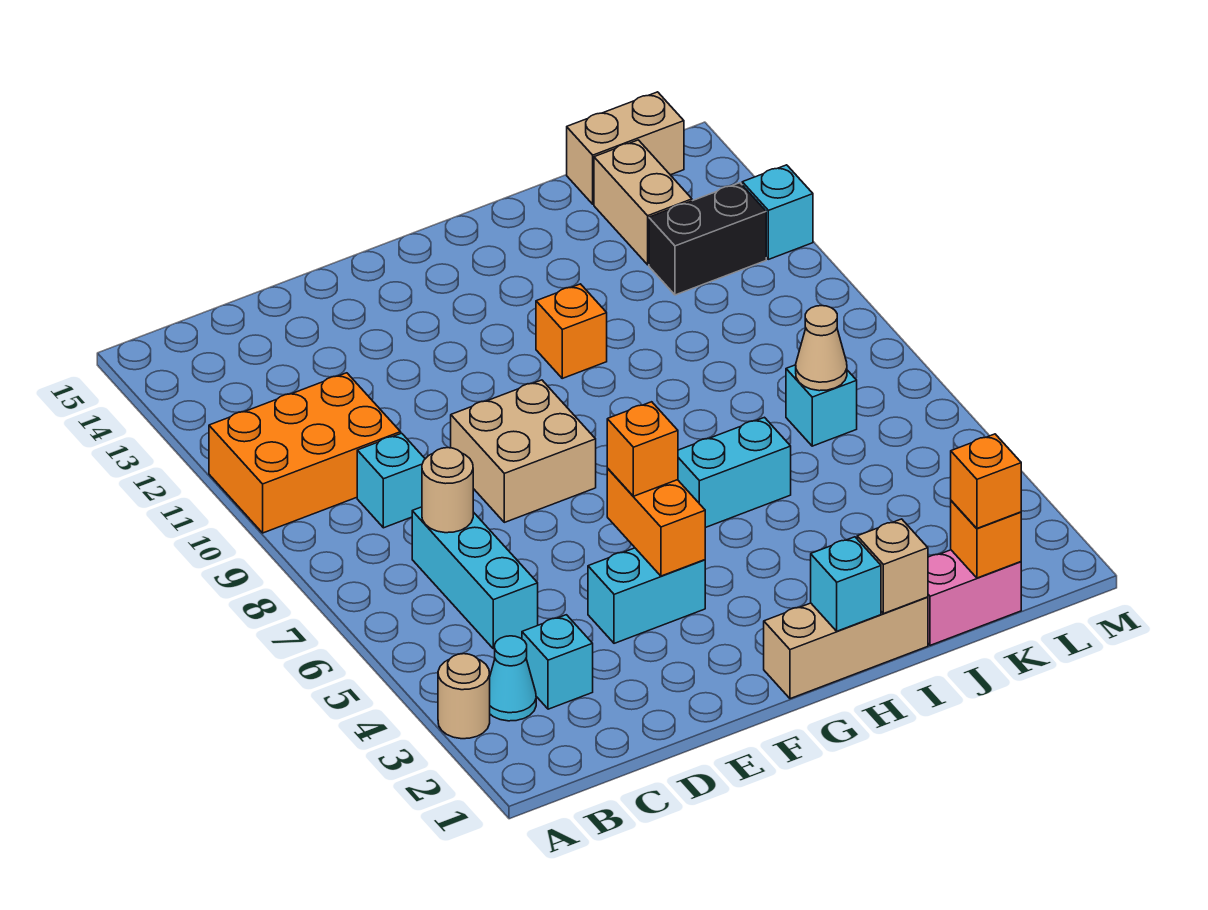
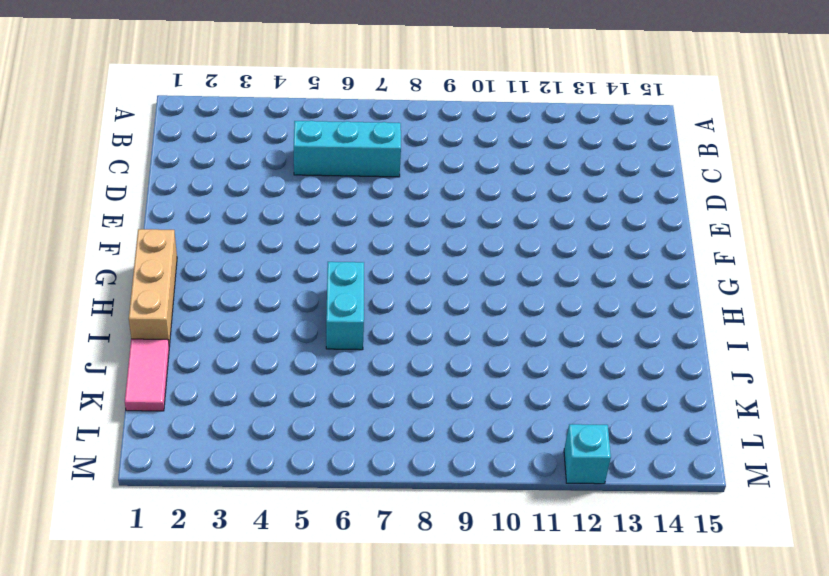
pink tile J1:K1 level 1 -> pink brick J1:K1 level 1
none -> tan round brick A3 level 1
none -> orange brick A10:C11 level 1
none -> cyan cone B3 level 1

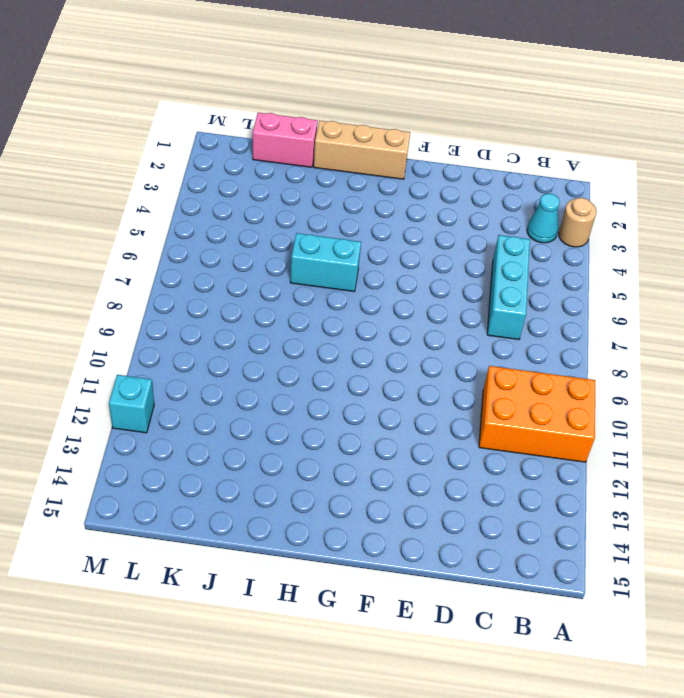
none -> cyan brick C3 level 1
none -> cyan brick C9 level 1
none -> cyan brick E4:F4 level 1

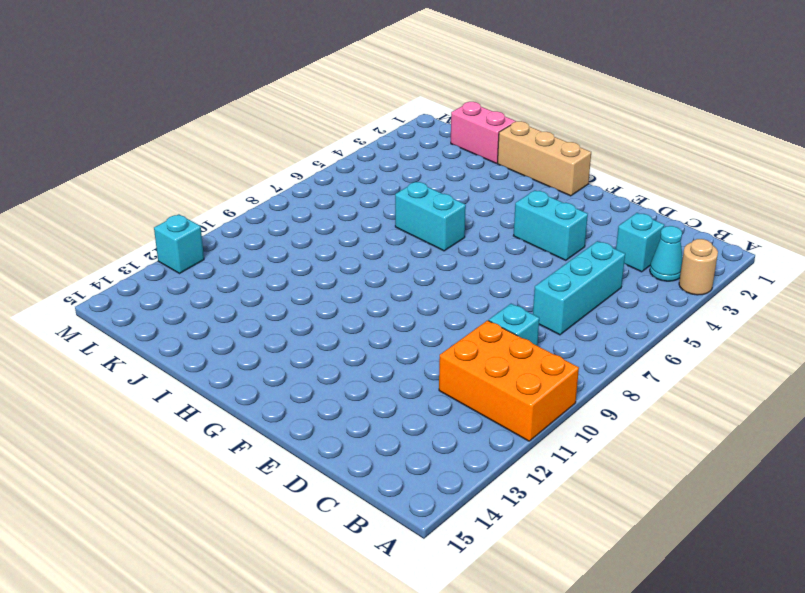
none -> tan brick E8:F9 level 1
none -> orange brick H11 level 1
none -> cyan brick K7 level 1

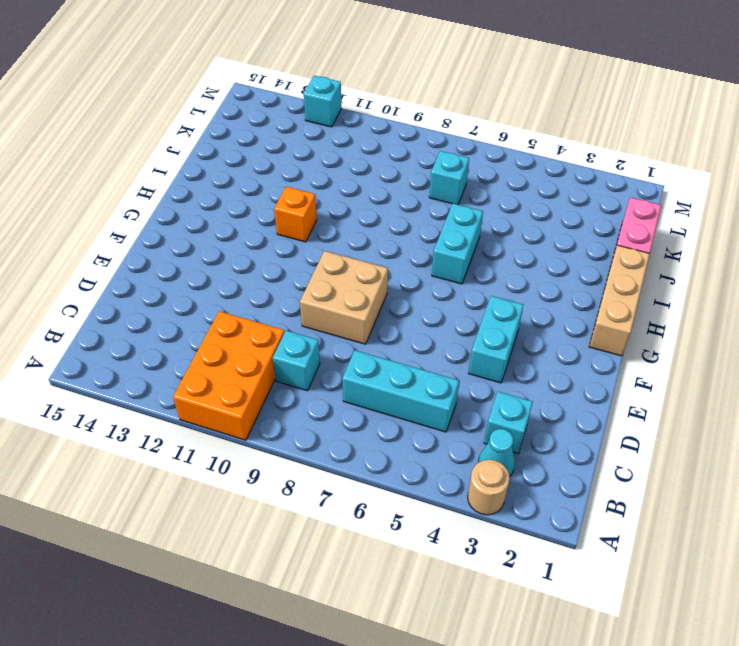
none -> black brick K12:L12 level 1
none -> tan brick K13:K14 level 1
none -> tan brick K15:L15 level 1

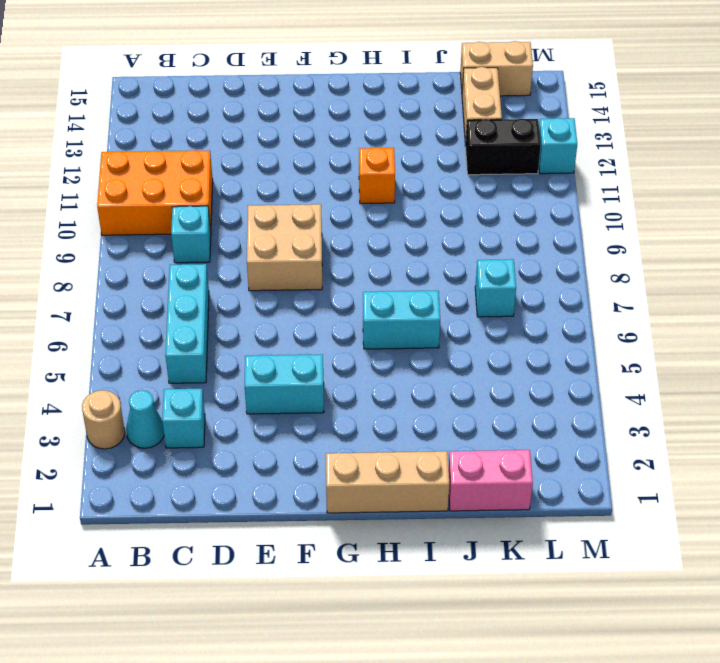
none -> tan round brick C7 level 2
none -> orange brick F4:F5 level 2
none -> cyan brick H1 level 2

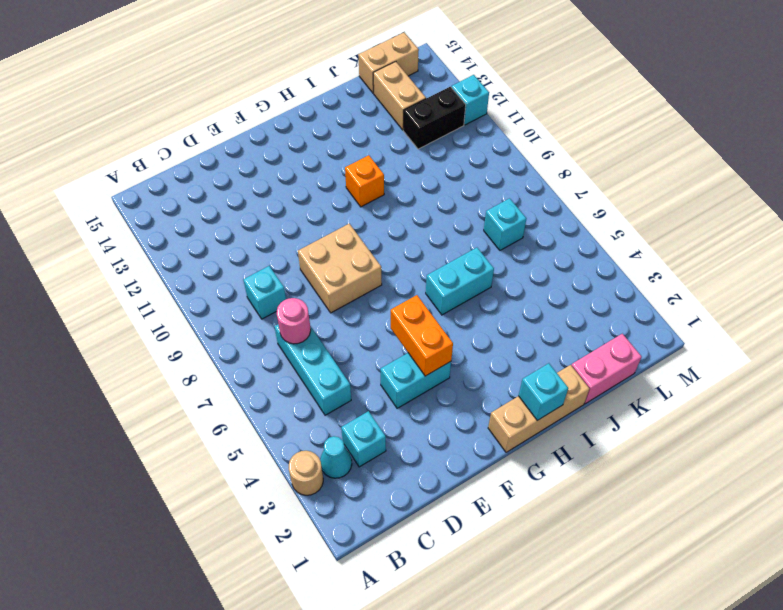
pink round brick C7 level 2 -> tan round brick C7 level 2
none -> orange brick A10:C11 level 1
none -> tan brick I1 level 2
none -> orange brick K1 level 2

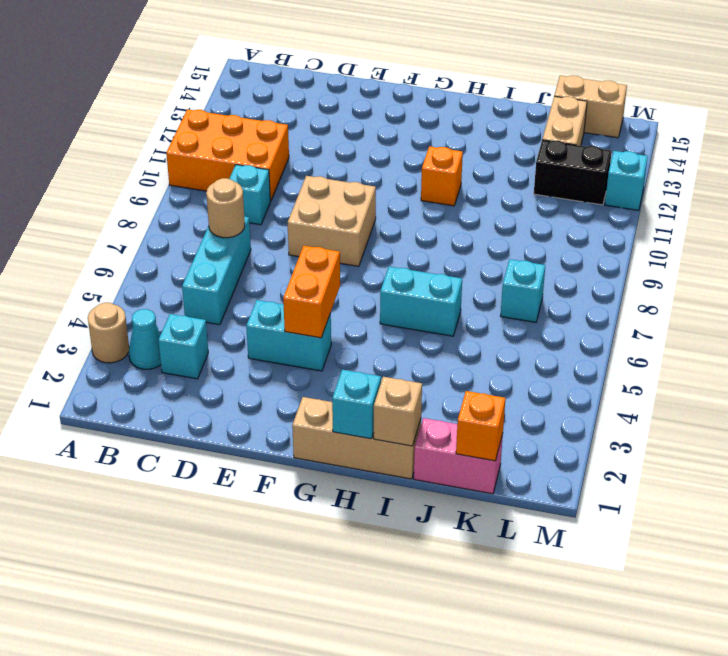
none -> tan cone K7 level 2
none -> orange brick F5 level 3
none -> orange brick K1 level 3

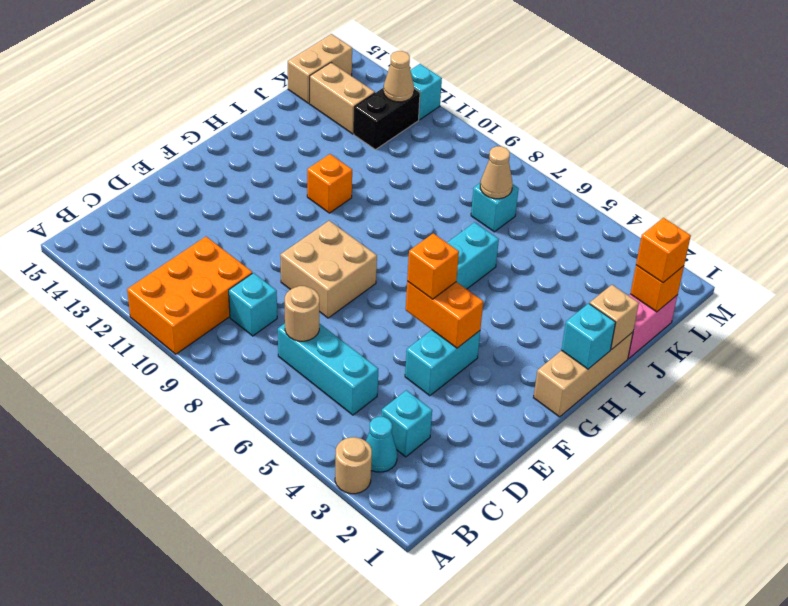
tan cone L12 level 2 -> none

